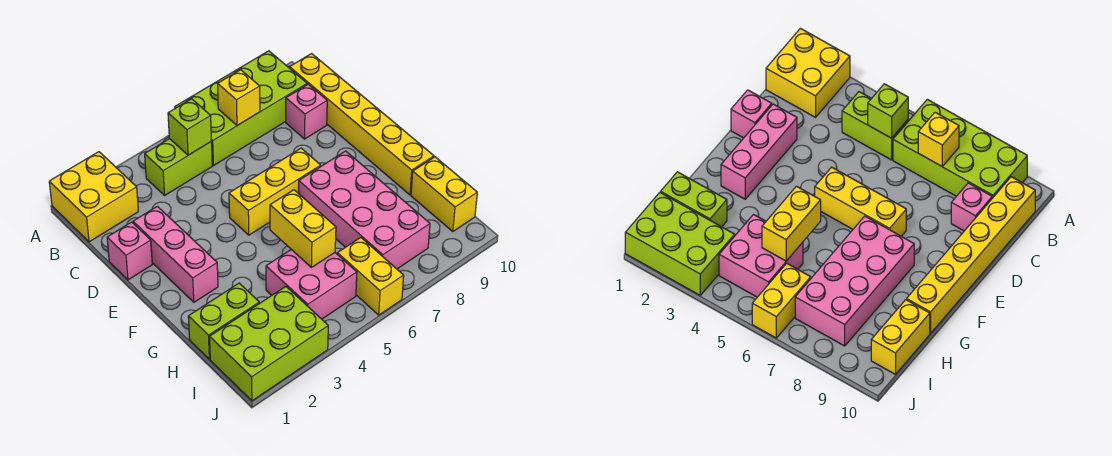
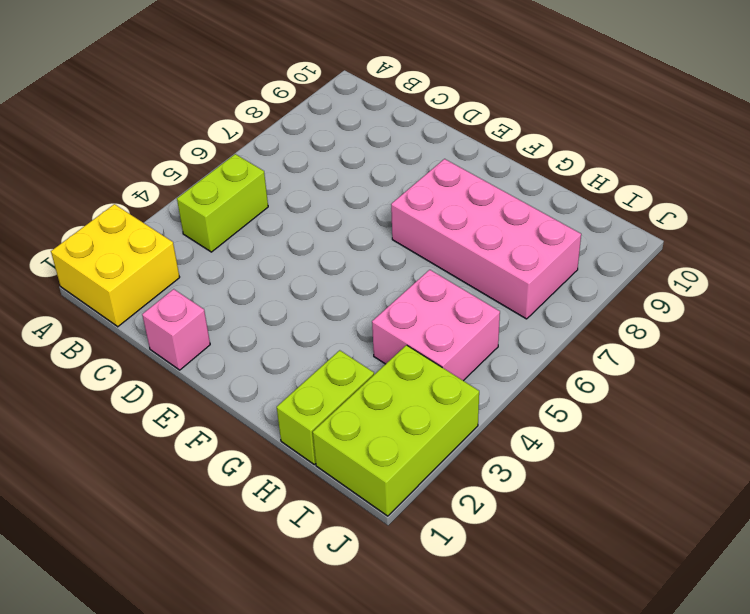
none -> lime brick A6:B9 level 1
none -> yellow brick B10:G10 level 1
none -> pink brick C9 level 1

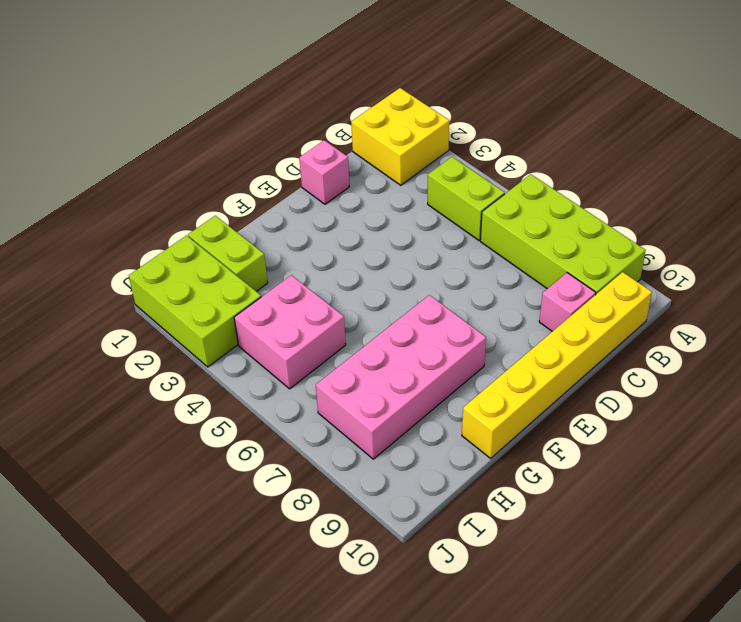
none -> pink brick D2:F2 level 1
none -> yellow brick E5:E7 level 1
none -> yellow brick H10:I10 level 1

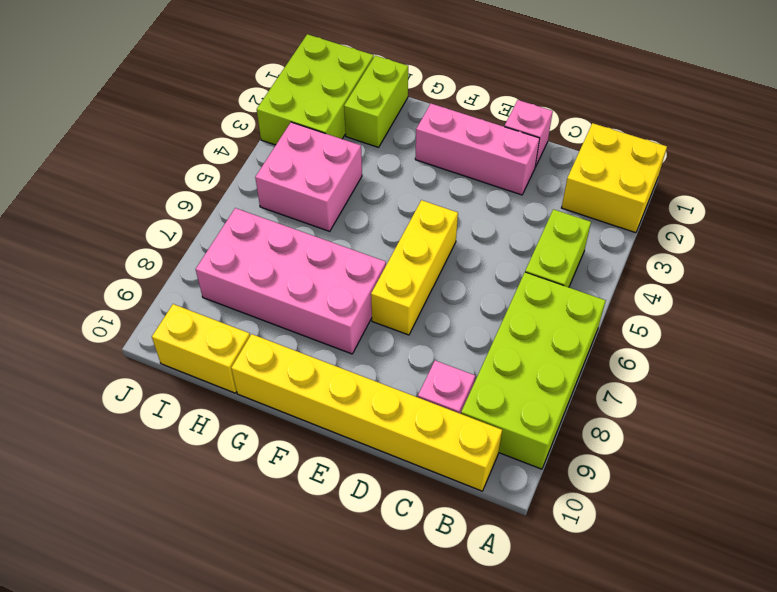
none -> yellow brick I6:J6 level 1
none -> lime brick B5 level 2
none -> yellow brick B7 level 2

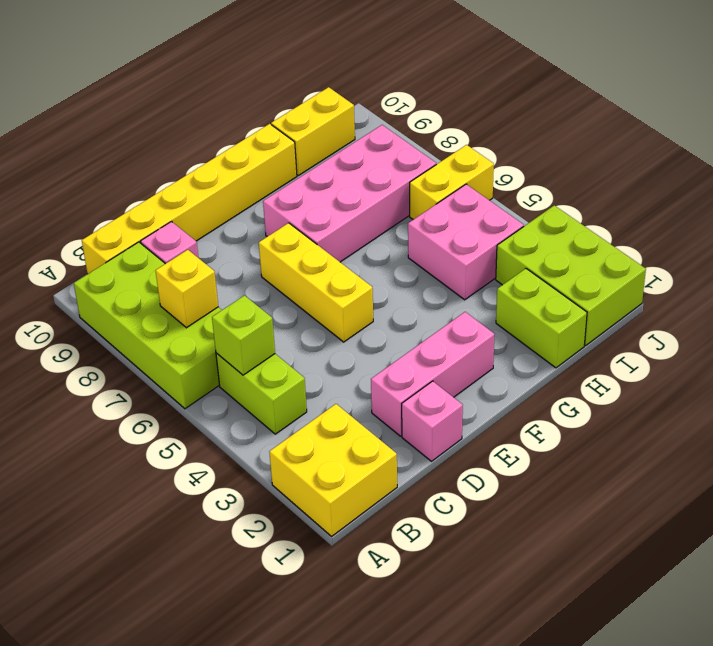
none -> yellow brick G5:H5 level 2

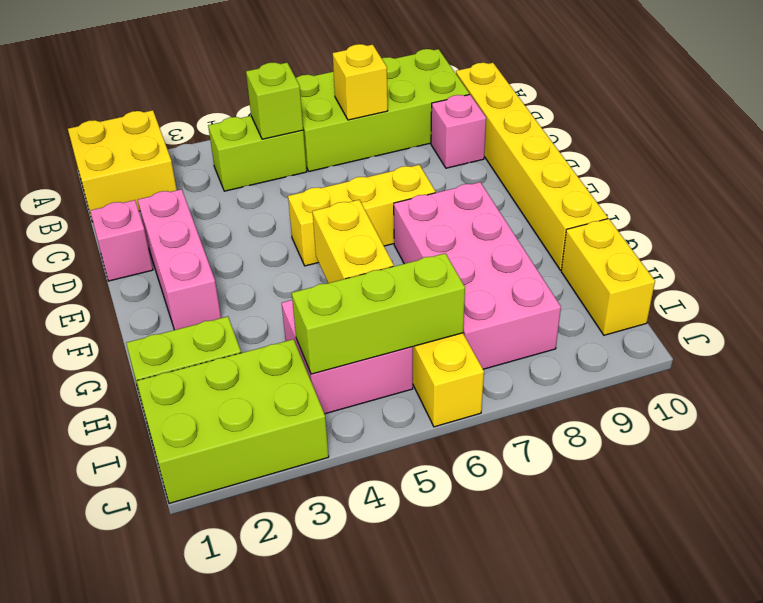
lime brick I4:I6 level 2 -> none

